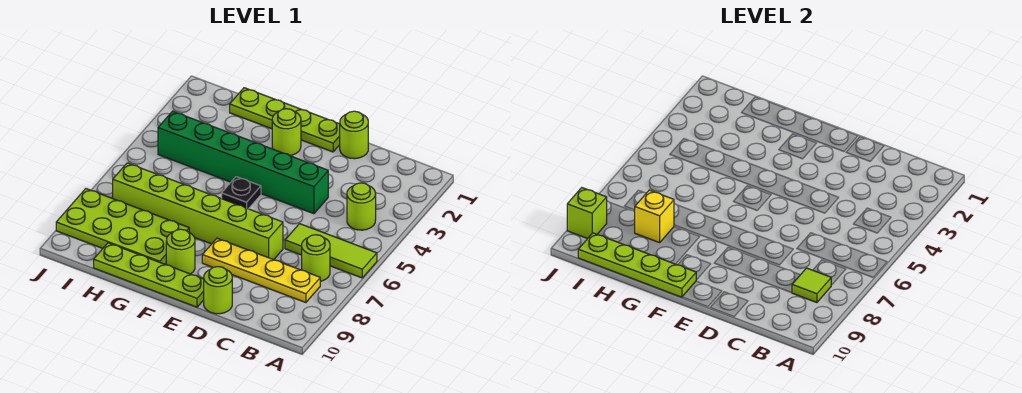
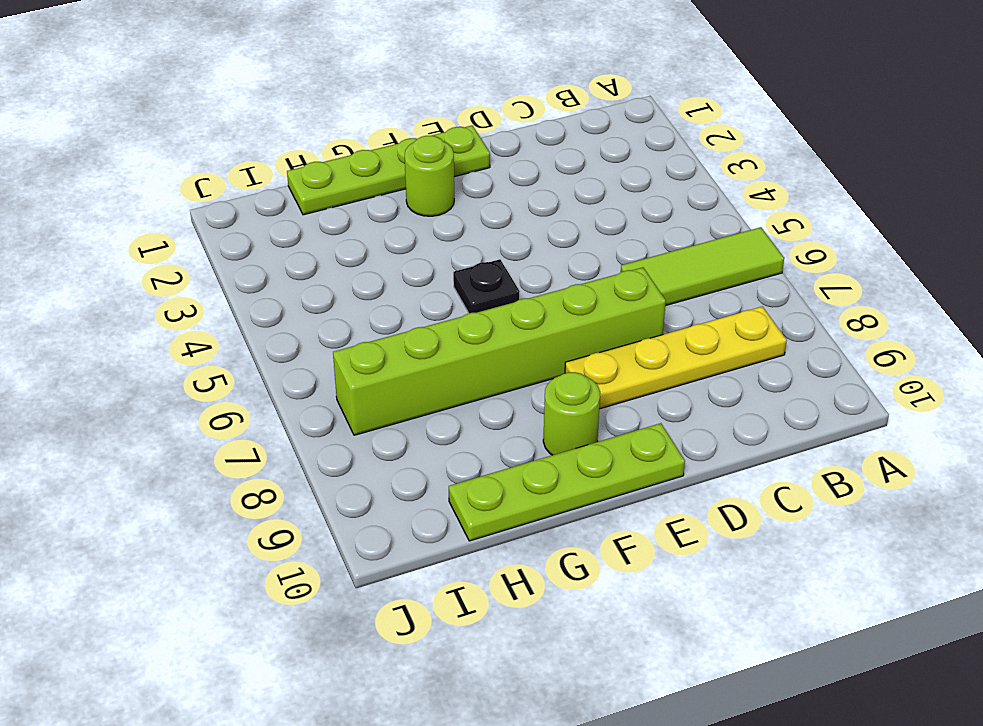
none -> lime round brick B4 level 1
none -> lime round brick B7 level 1
none -> lime round brick D1 level 1

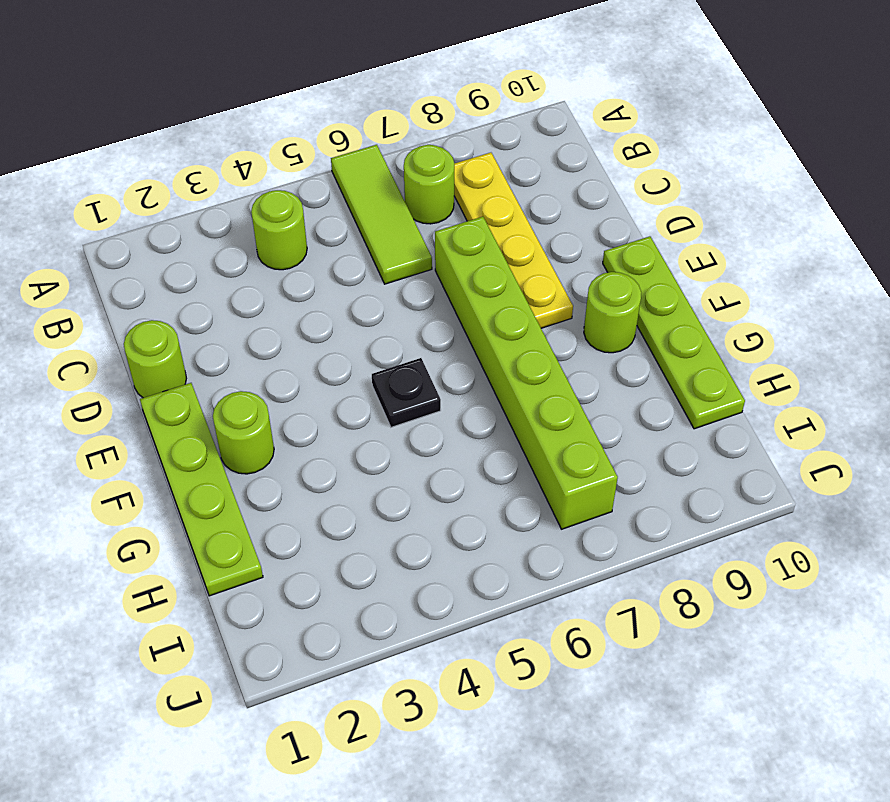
none -> green brick D4:I4 level 1
none -> lime round brick D10 level 1
none -> lime plate G8:J9 level 1

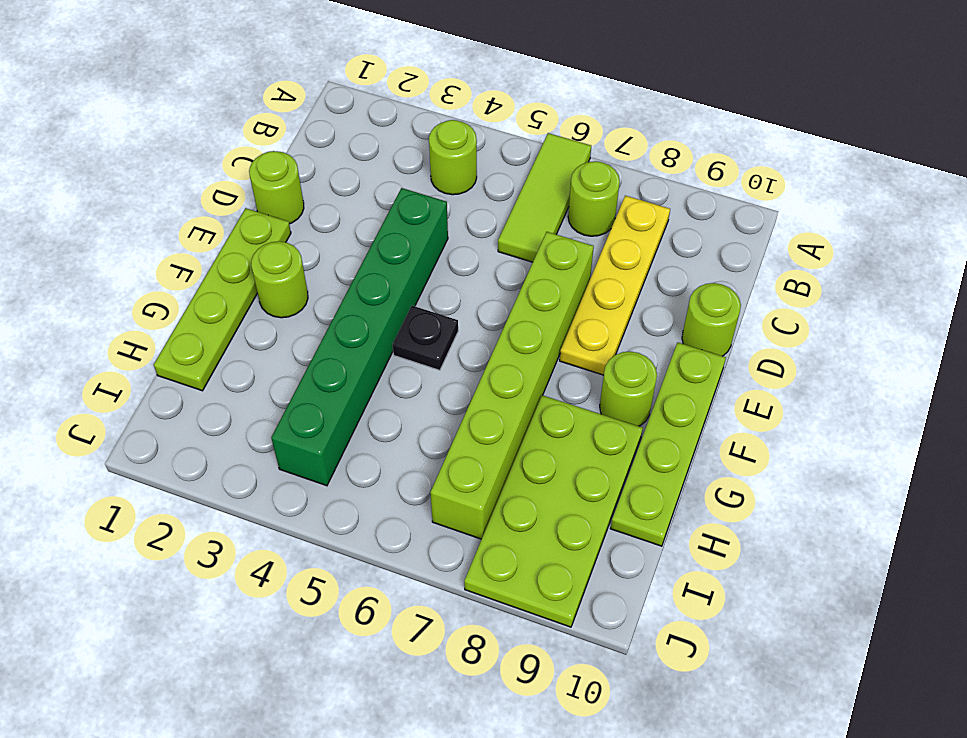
none -> lime tile B8 level 2
none -> lime plate F10:I10 level 2
none -> yellow brick H8 level 2

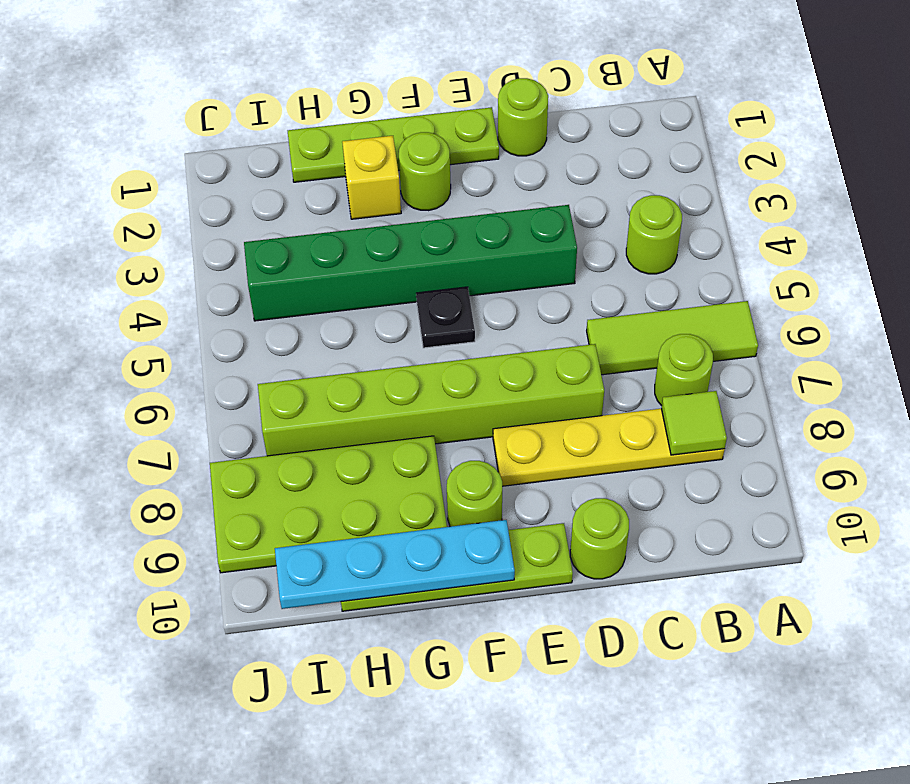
cyan plate F10:I10 level 2 -> lime plate F10:I10 level 2
yellow brick G2 level 1 -> yellow brick H8 level 2
none -> lime brick J9 level 2

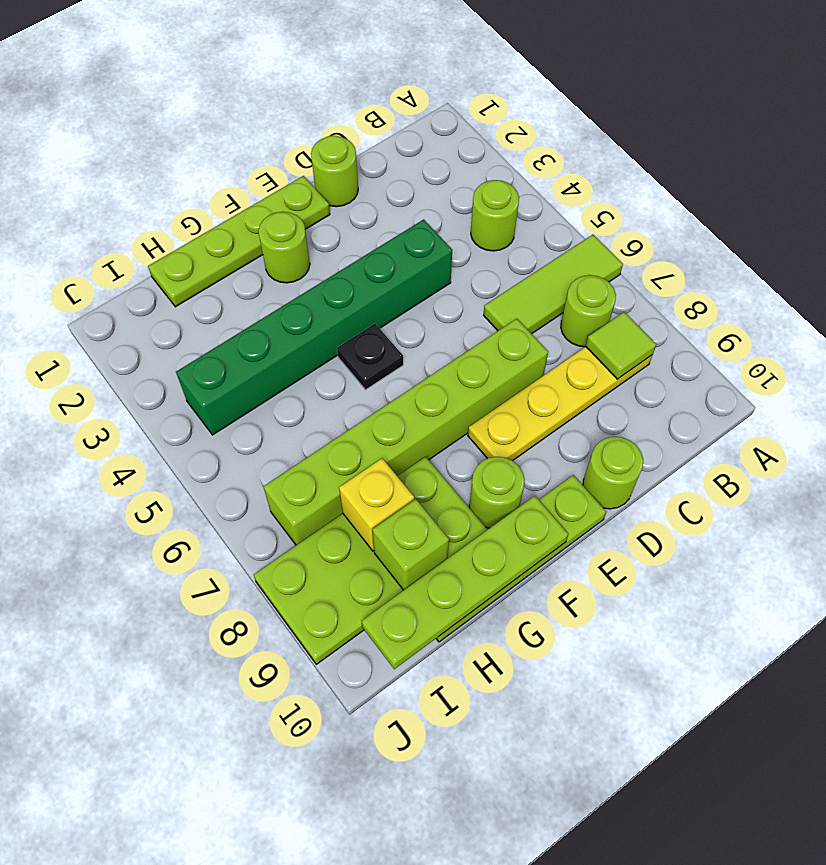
lime brick H9 level 2 -> lime brick J9 level 2

